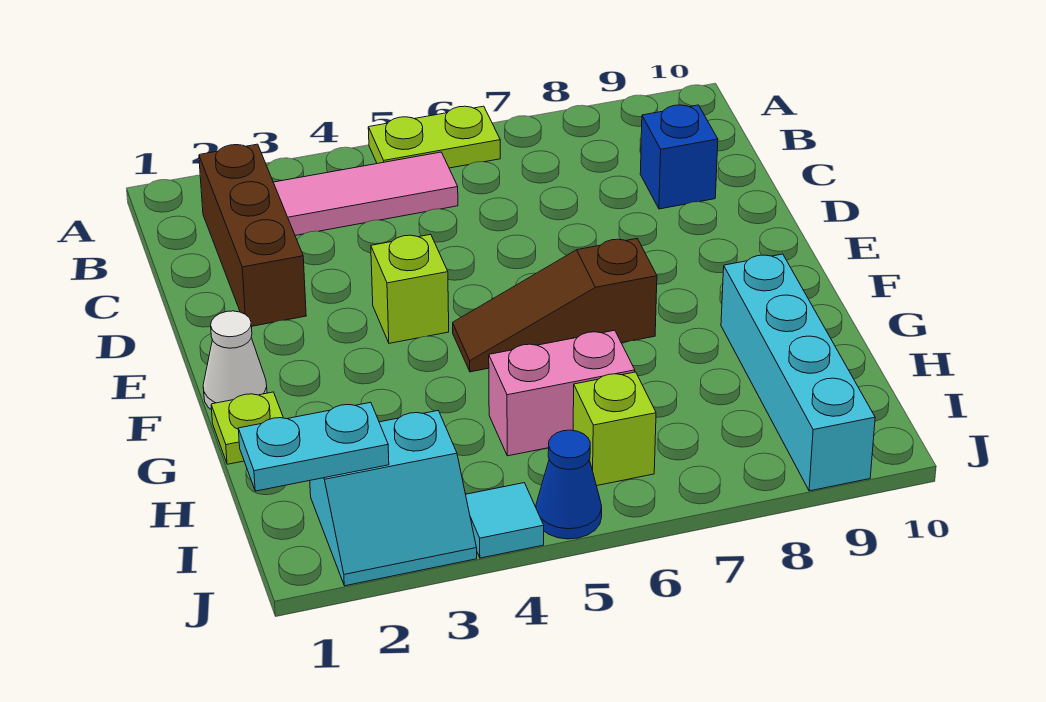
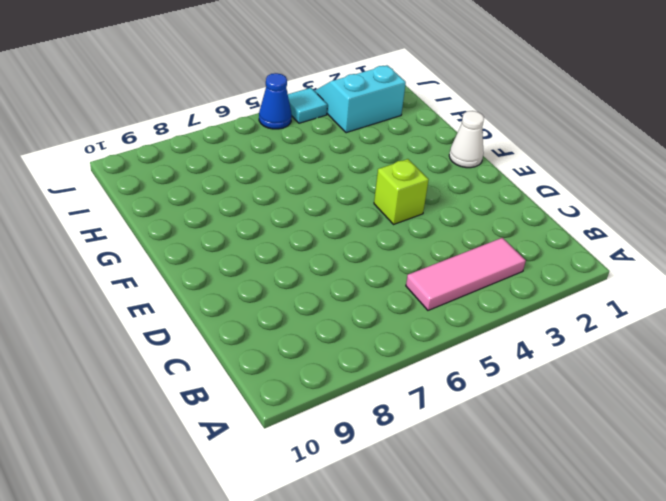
none -> lime plate A5:A6 level 1
none -> brown brick B2:D2 level 1
none -> blue brick C9 level 1

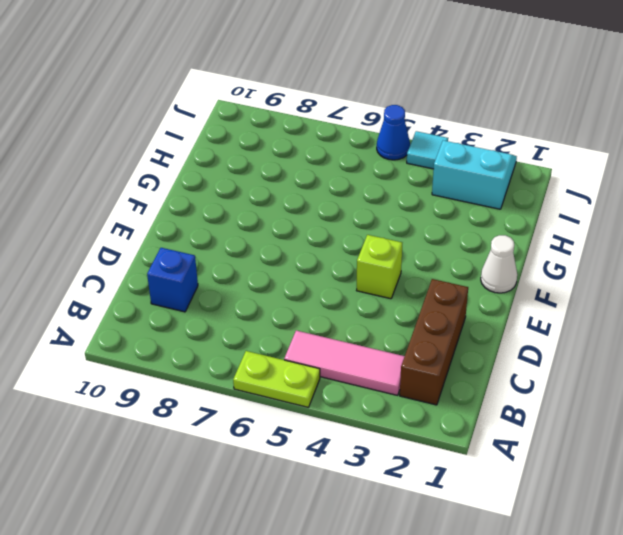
none -> brown slope F5:F7 level 1 top 7
none -> lime plate G1 level 1
none -> cyan brick G9:J9 level 1

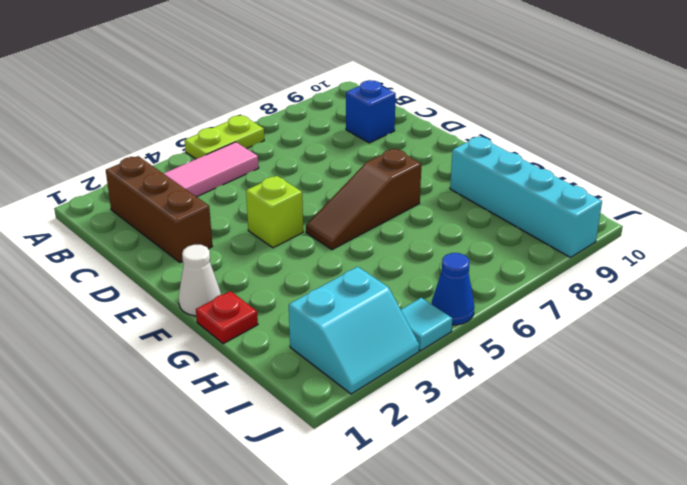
red plate G1 level 1 -> lime plate G1 level 1
none -> pink brick H5:H6 level 1
none -> lime brick I6 level 1
none -> cyan plate I1:I2 level 2

